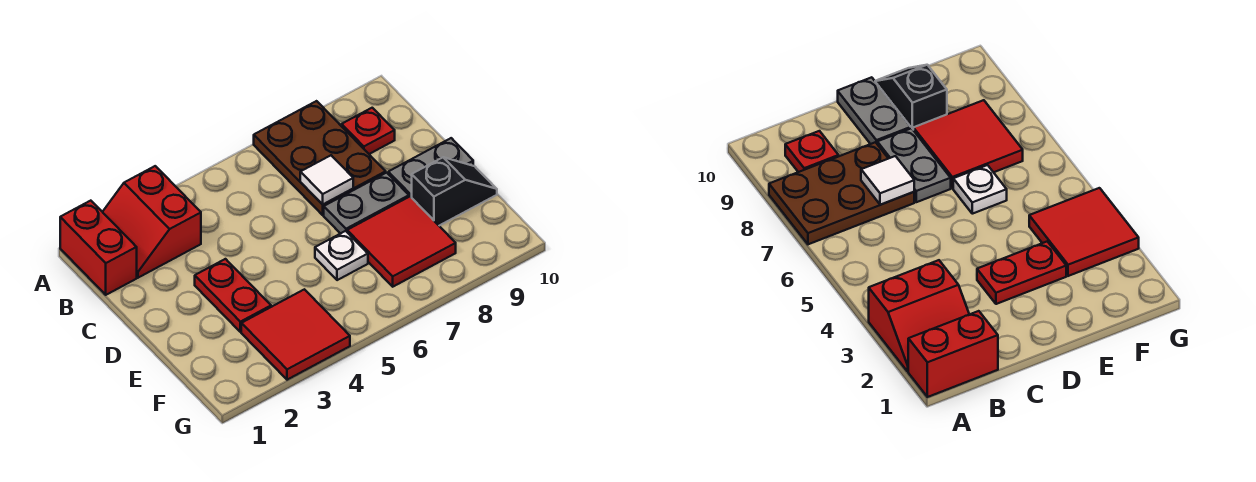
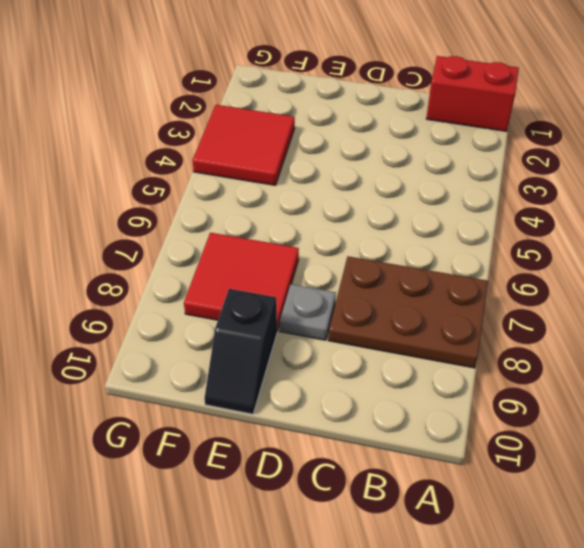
grey plate D8 level 1 -> grey plate D7:D8 level 1
none -> red slope A2:B3 level 1 top 3
none -> red plate B9 level 1
none -> red plate D3:E3 level 1

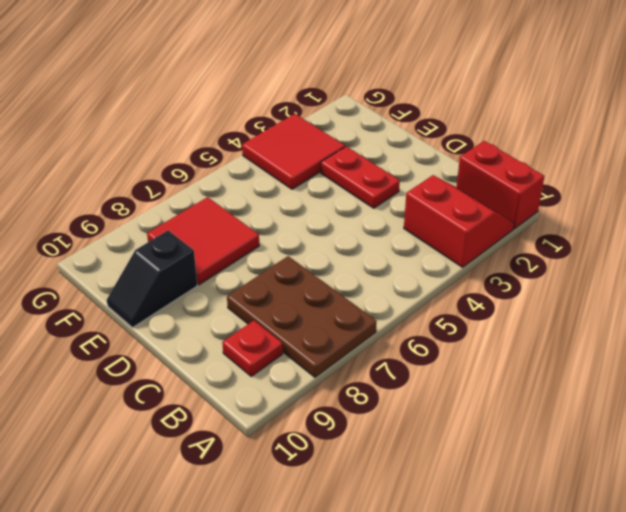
none -> grey plate D7:D8 level 1
none -> grey plate D9:D10 level 1
none -> white plate E6 level 1

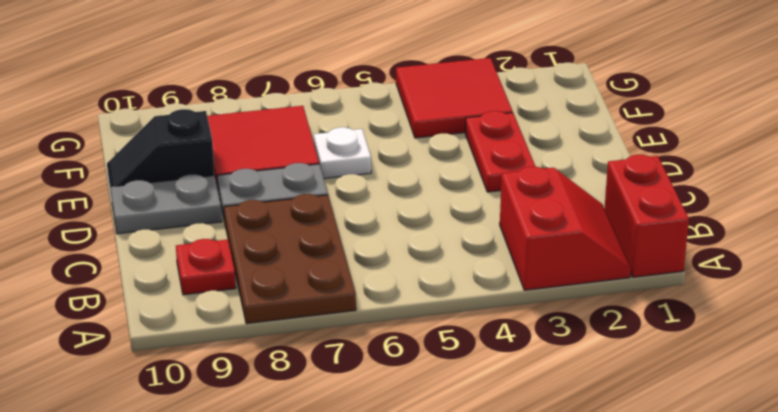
none -> white tile C7 level 2

